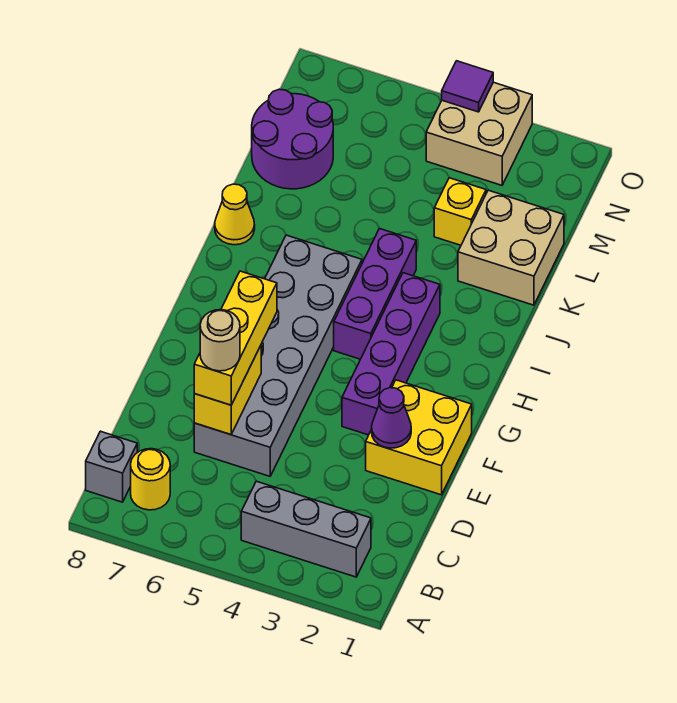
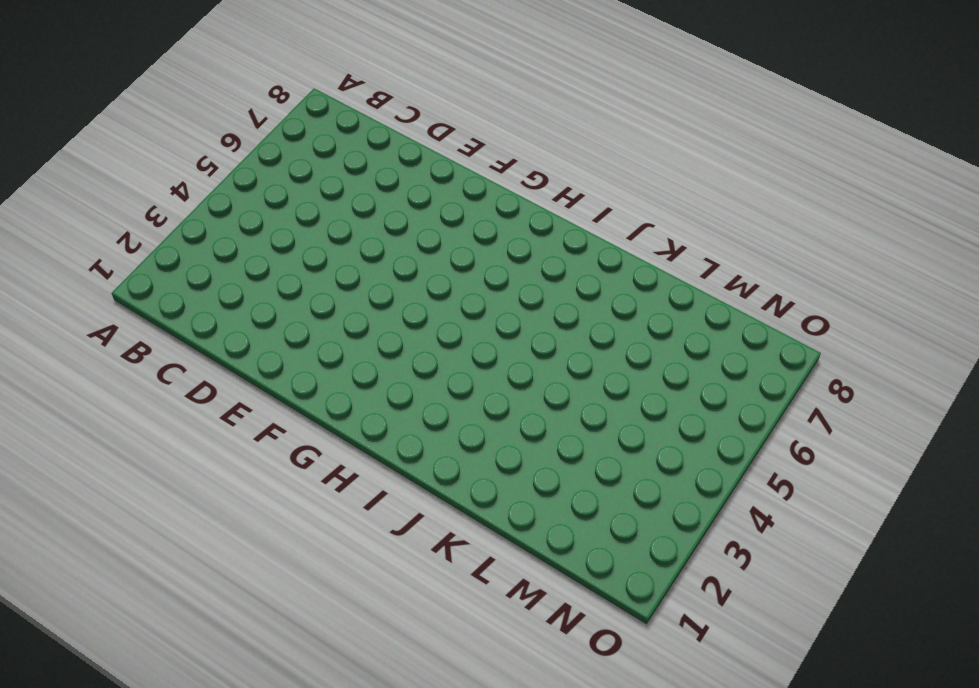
none -> grey brick B2:B4 level 1
none -> yellow round brick B7 level 1
none -> grey brick B8 level 1

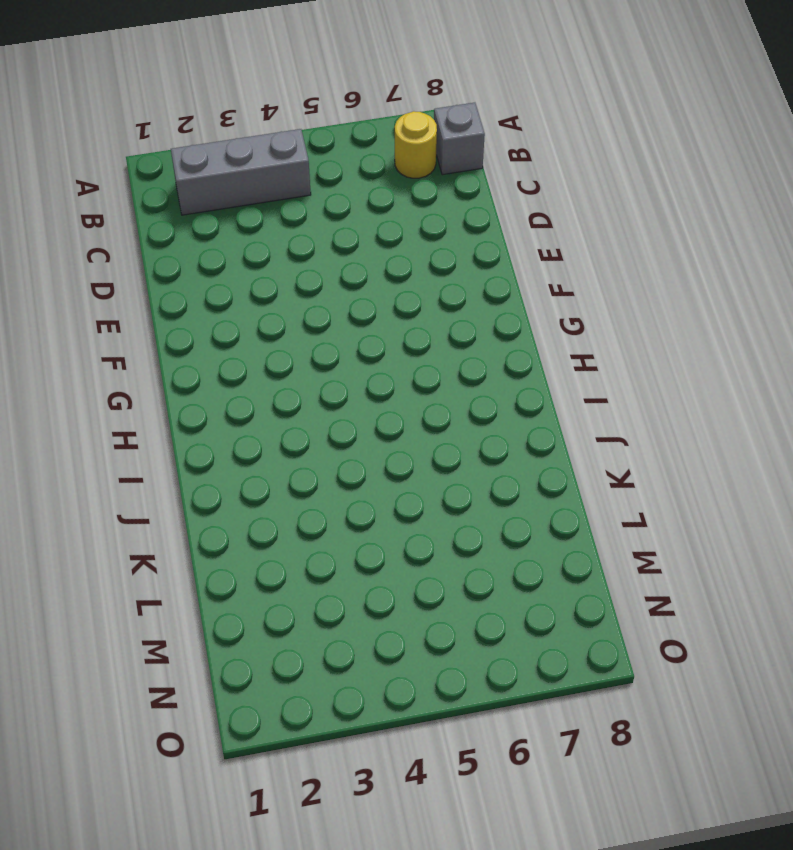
none -> grey brick D5:I6 level 1
none -> yellow brick E1:F2 level 1
none -> purple brick F3:I3 level 1

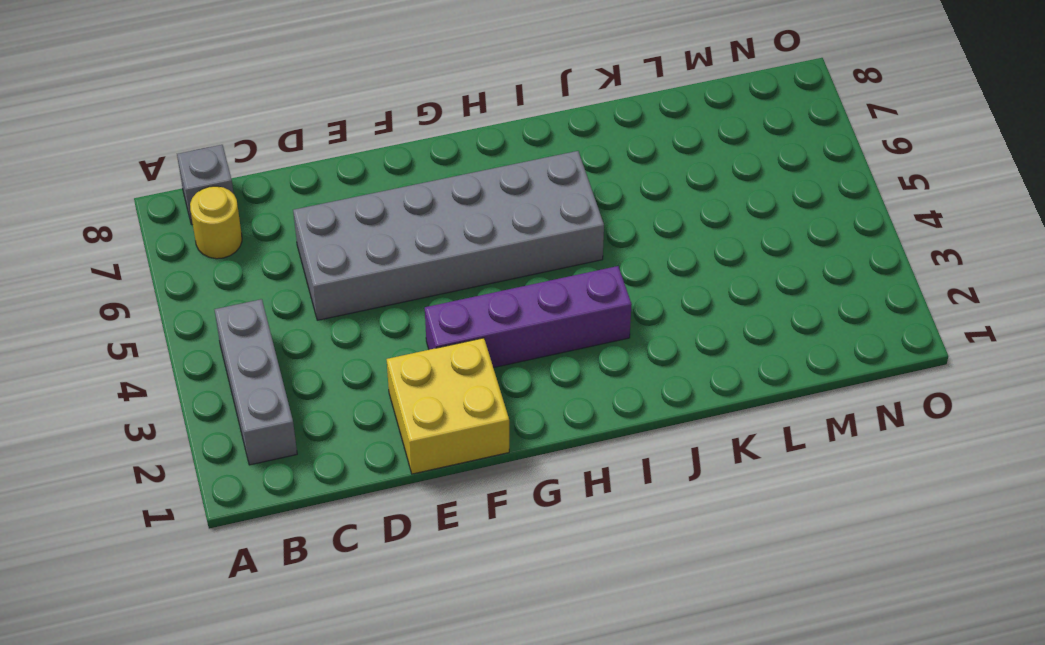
none -> purple brick H4:J4 level 1
none -> yellow cone J8 level 1
none -> tan brick K1:L2 level 1

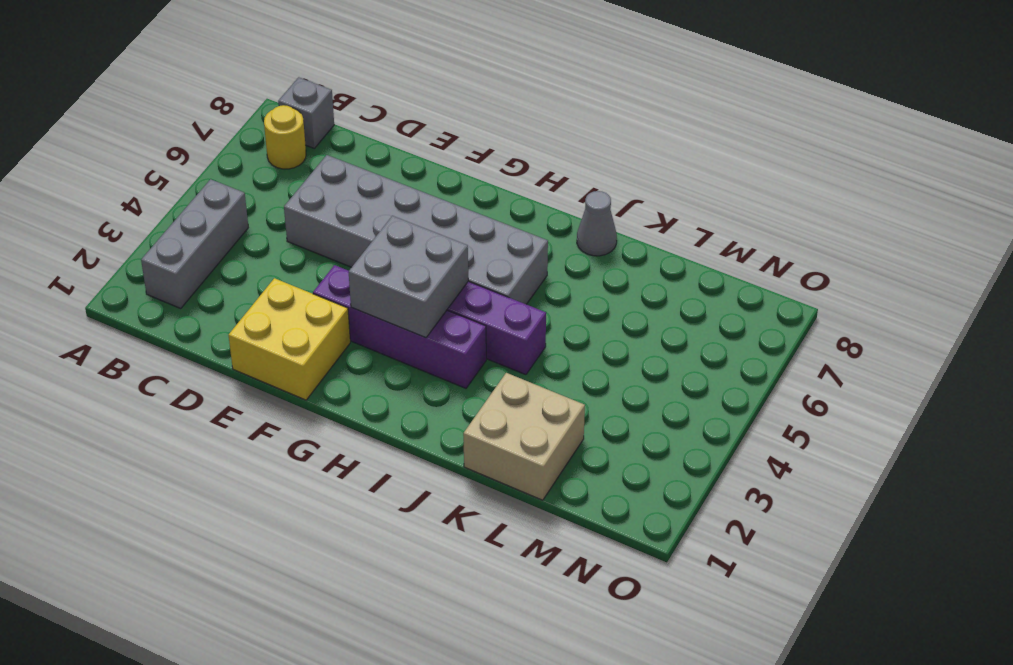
grey brick G3:H4 level 2 -> none
grey cone J8 level 1 -> yellow cone J8 level 1
none -> yellow brick L3 level 1
none -> purple round brick L7:M8 level 1
none -> tan brick N3:O4 level 1

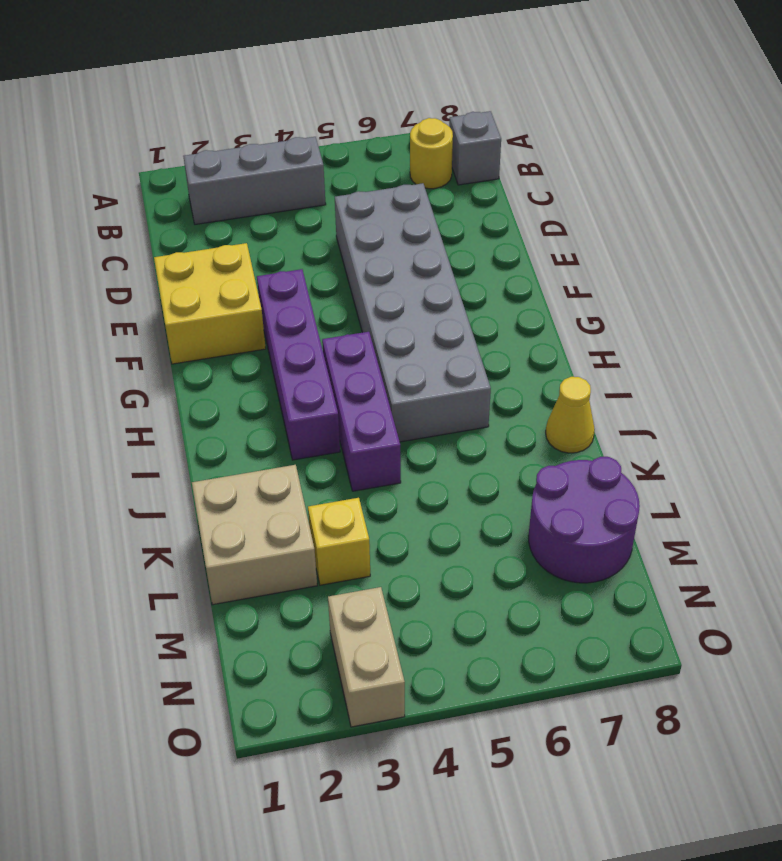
tan brick N3:O3 level 1 -> tan brick N3:O4 level 1
none -> yellow brick D6:E6 level 2
none -> purple cone E2 level 2
none -> purple tile O4 level 2

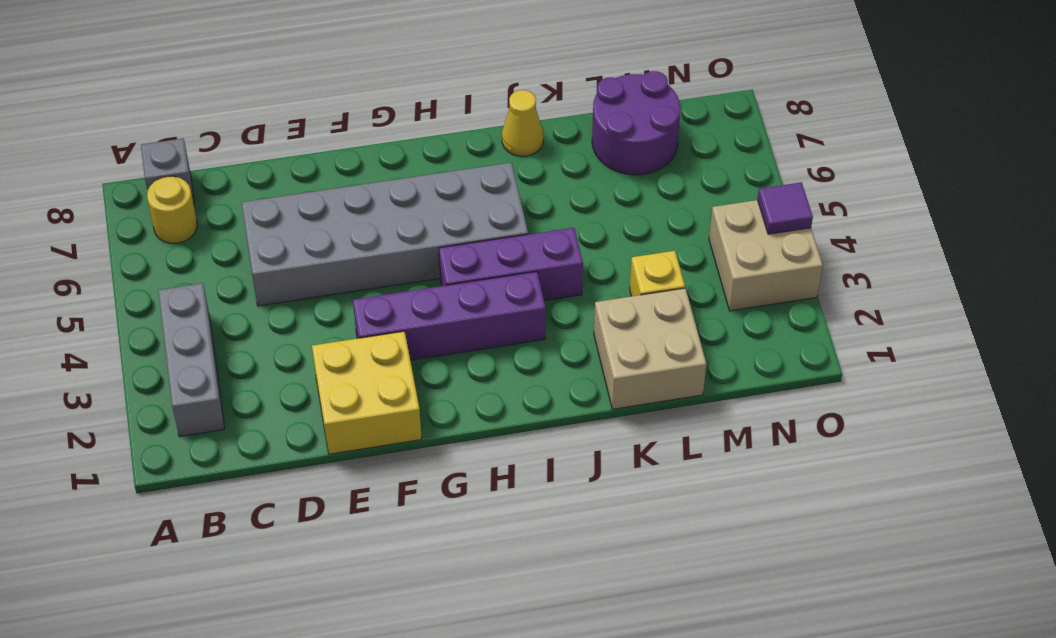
none -> yellow brick D6:E6 level 2
none -> purple cone E2 level 2
none -> yellow brick D6:F6 level 3

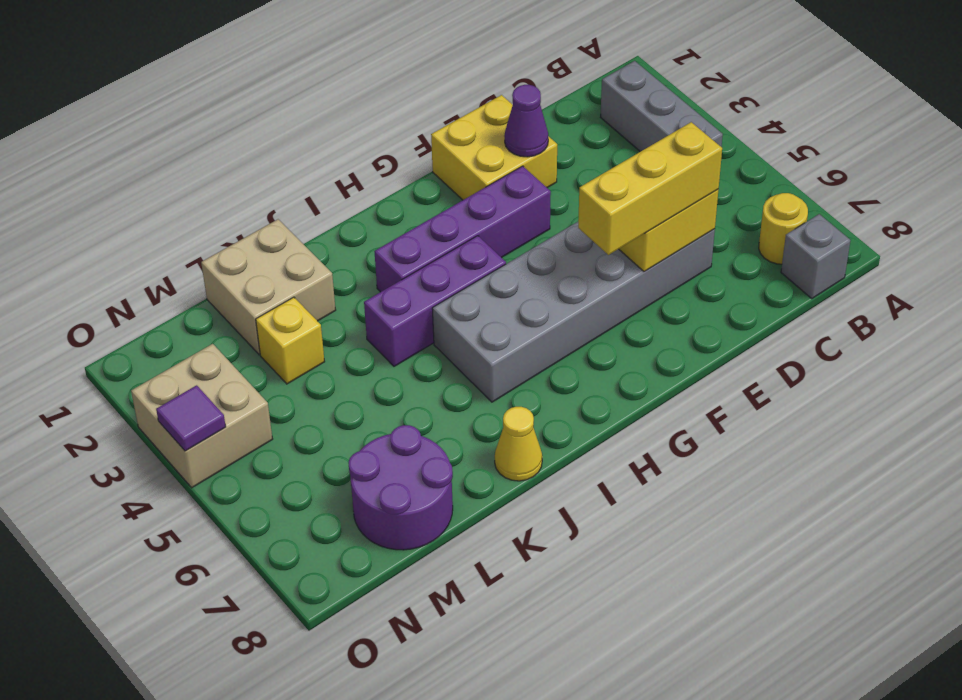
none -> tan round brick D6 level 4

